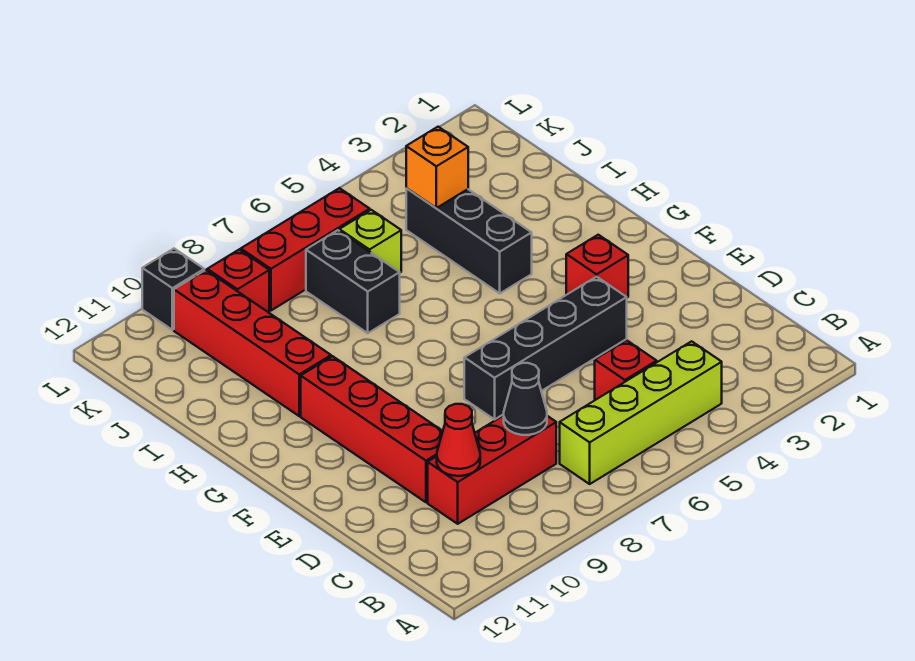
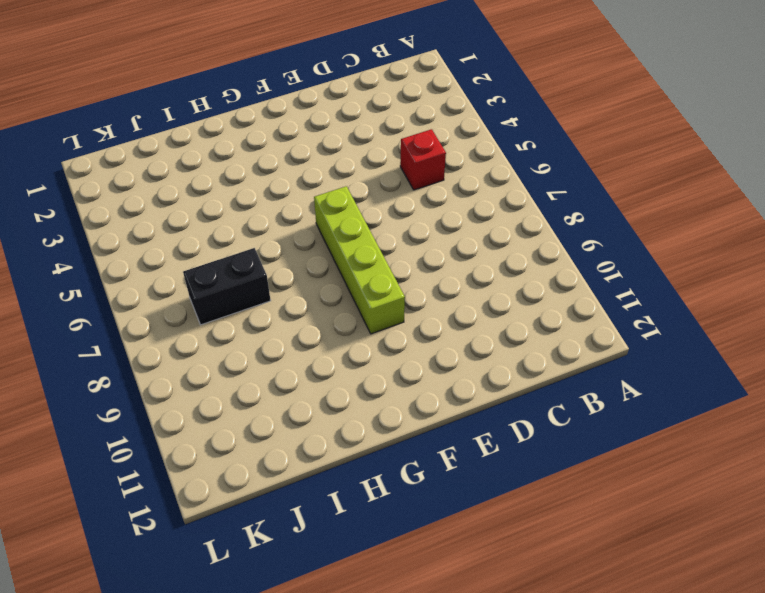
lime brick F6:F9 level 1 -> lime brick B4:B7 level 1
none -> red brick C8:C10 level 1
none -> red brick D10:G10 level 1
none -> black brick E4:E7 level 1

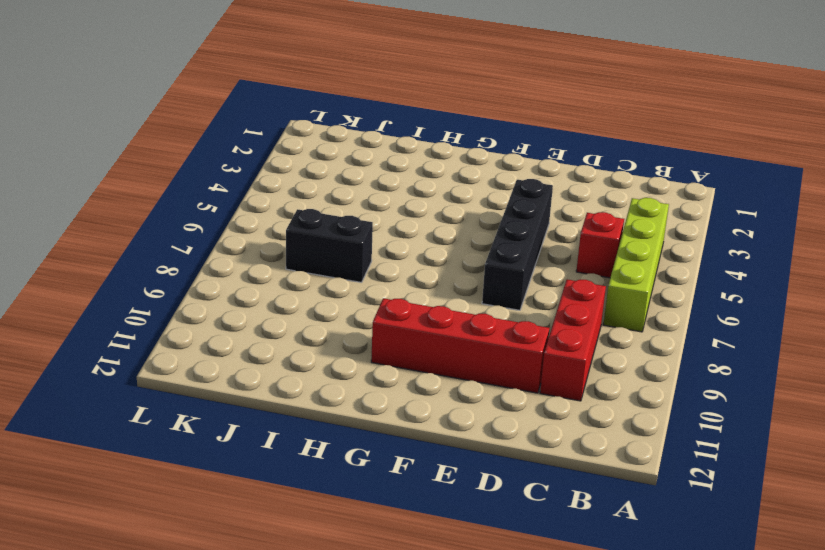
none -> red brick F3 level 1
none -> black brick H4:J4 level 1
none -> red brick H10:K10 level 1

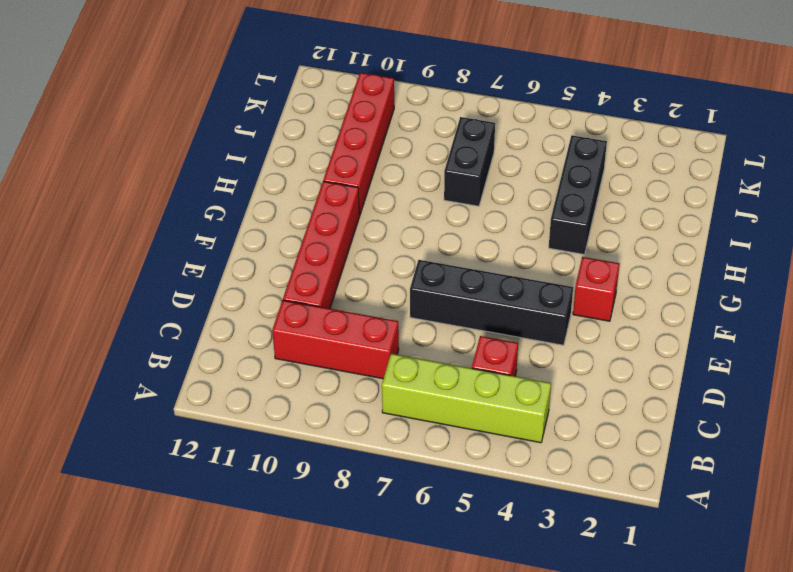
none -> lime brick J6 level 1
none -> red brick K6:K8 level 1
none -> red brick K9 level 1

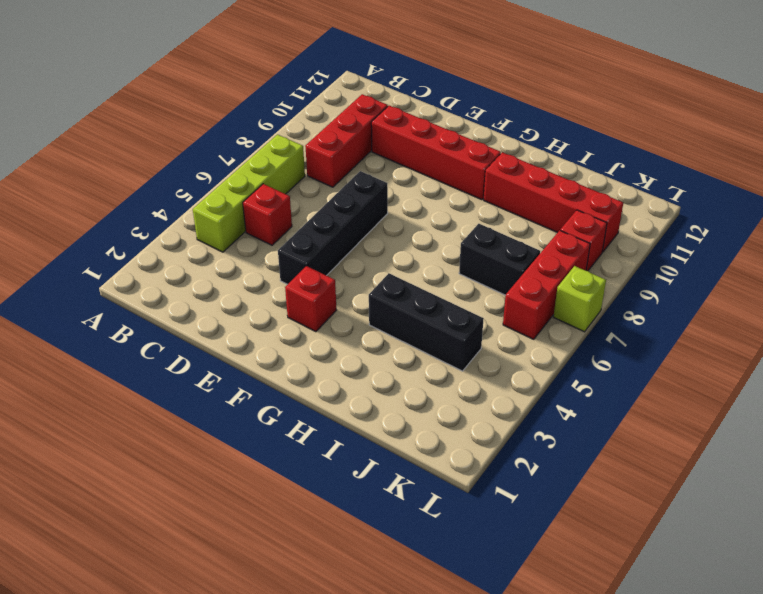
lime brick L7 level 1 -> lime brick J6 level 1
none -> black brick L10 level 1
none -> black cone C8 level 2
none -> red cone C10 level 2

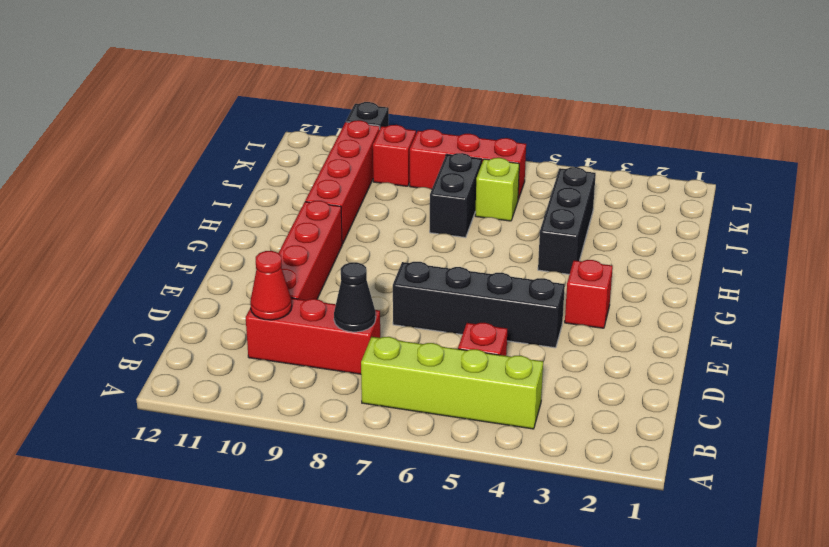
none -> orange brick J4 level 2

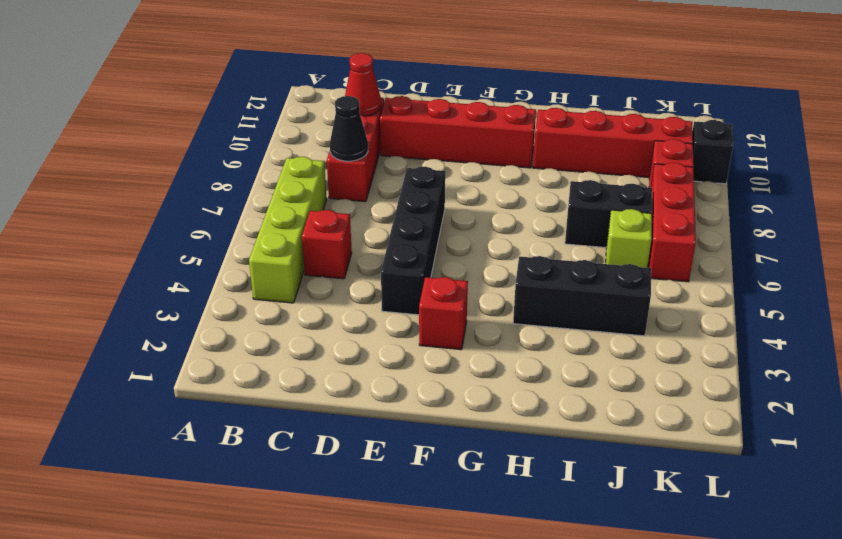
none -> orange brick J4 level 2

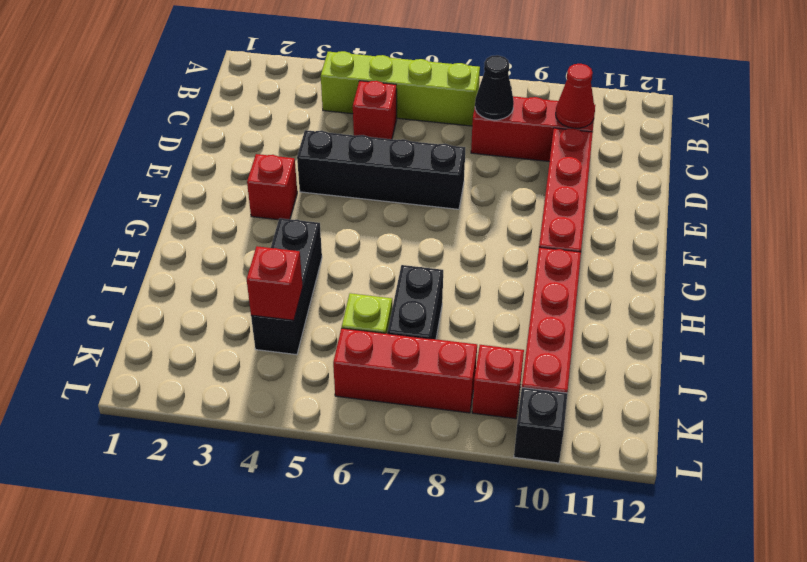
red brick J4 level 2 -> orange brick J4 level 2

